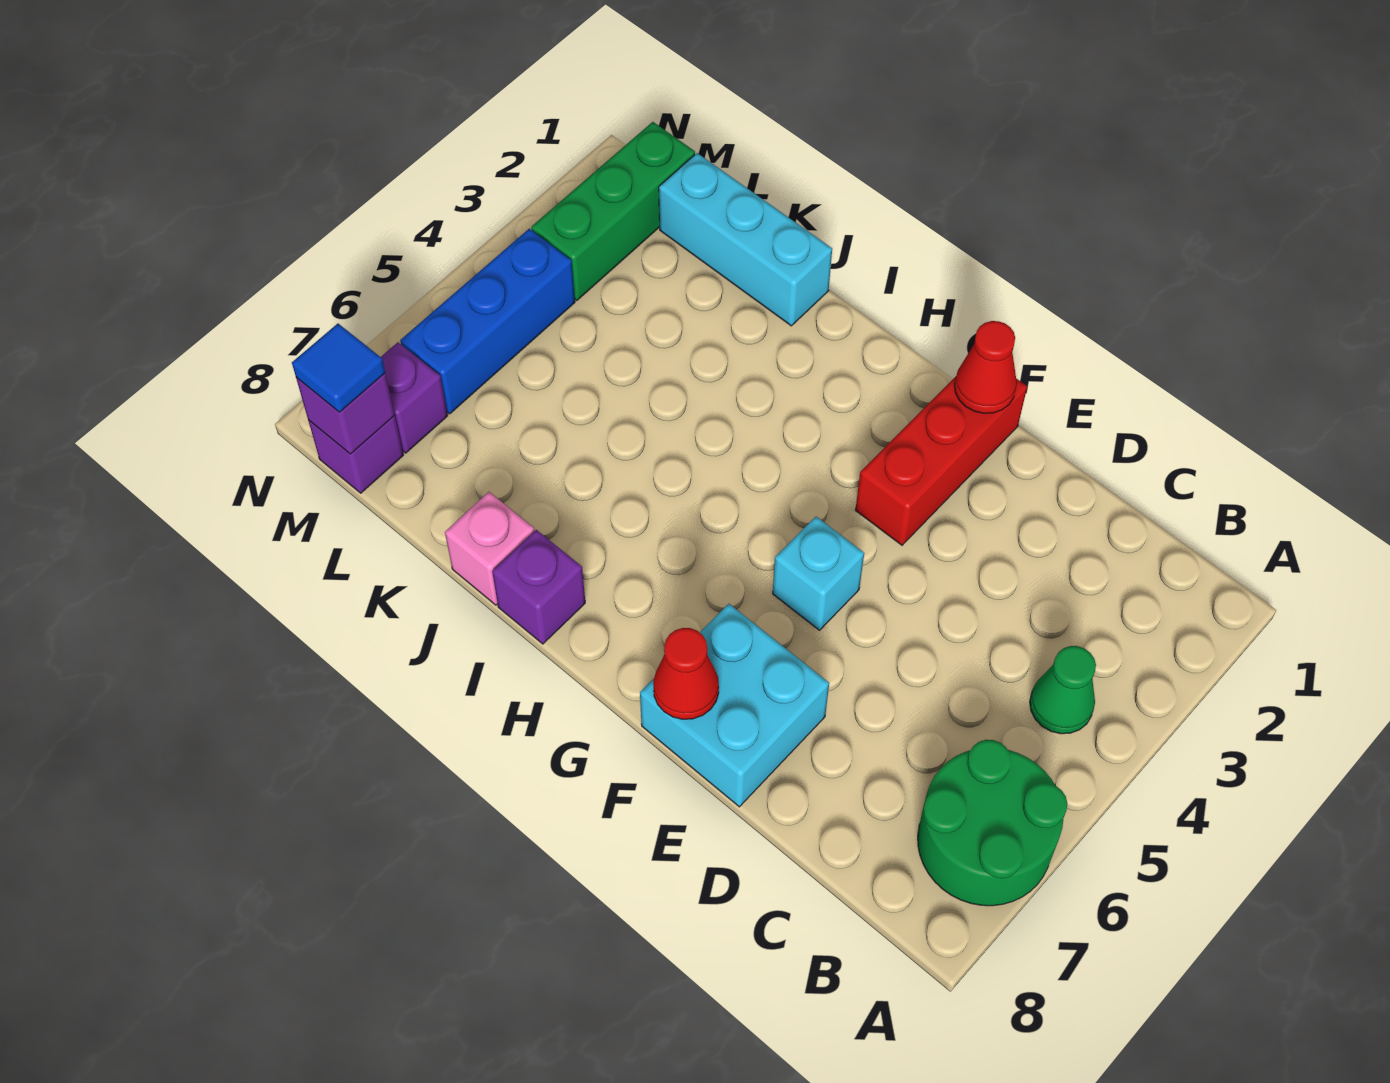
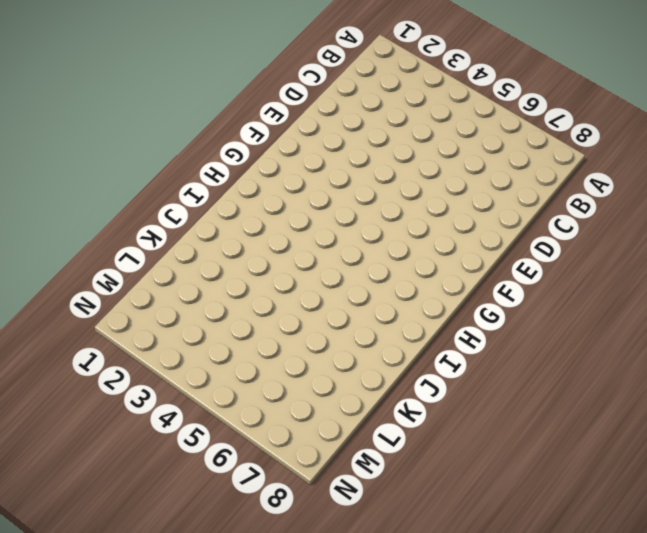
none -> green round brick A6:B7 level 1
none -> green cone B4 level 1
none -> cyan brick E7:F8 level 1

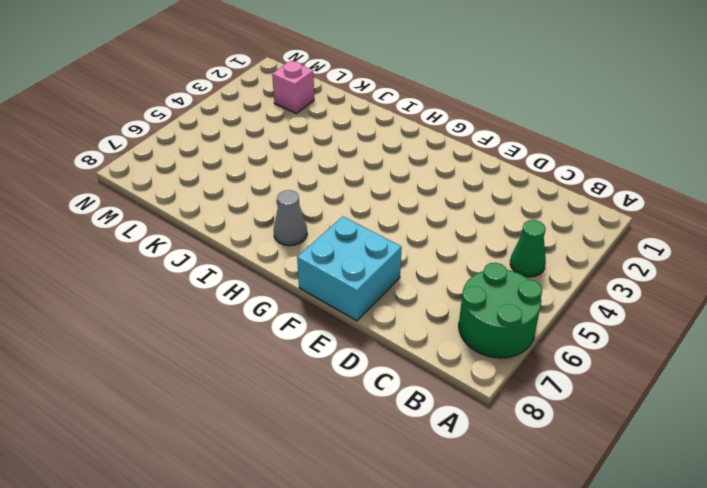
grey cone H7 level 1 -> none
pink brick L2 level 1 -> pink brick J8 level 1
none -> red brick F1:F3 level 1
none -> cyan brick F5 level 1
none -> purple brick I8 level 1

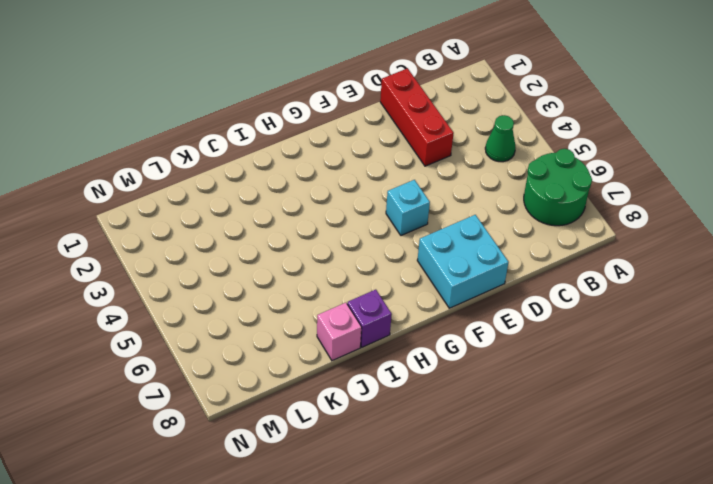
red brick D1:D3 level 1 -> red brick F1:F3 level 1
none -> cyan brick J1:L1 level 1
none -> green brick M1:M3 level 1
none -> blue brick M4:M6 level 1

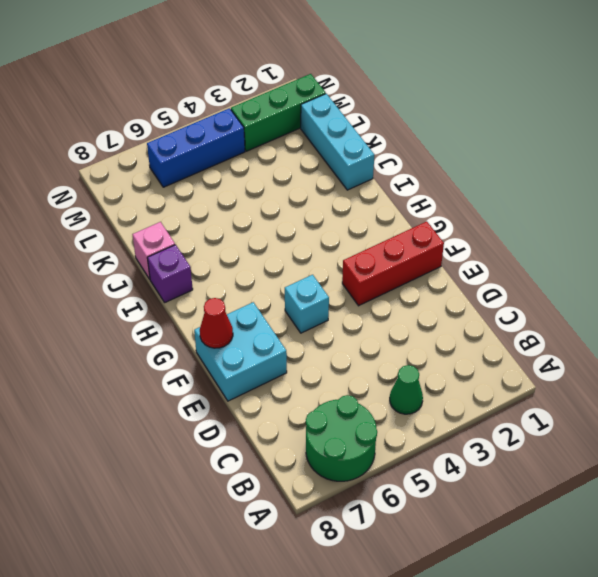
none -> purple brick M7 level 1
none -> purple brick M8 level 1
none -> red cone F1 level 2

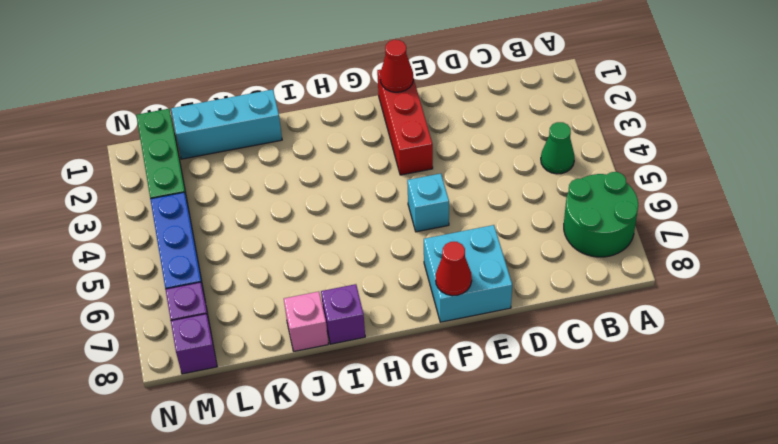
none -> purple brick M8 level 2
none -> blue tile M8 level 3

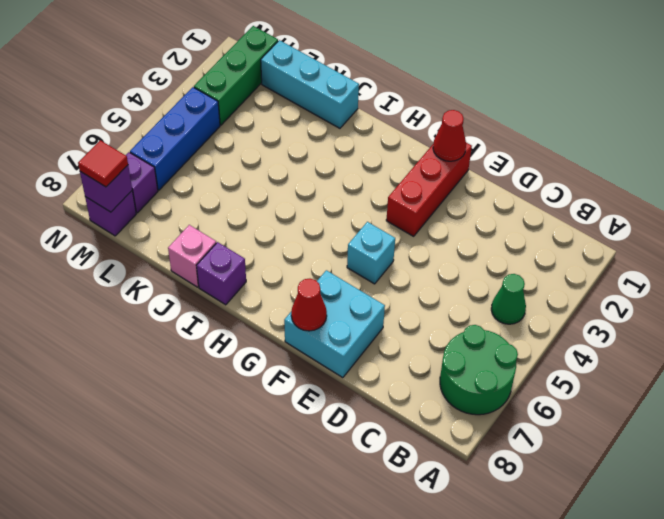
red tile M8 level 3 -> blue tile M8 level 3

